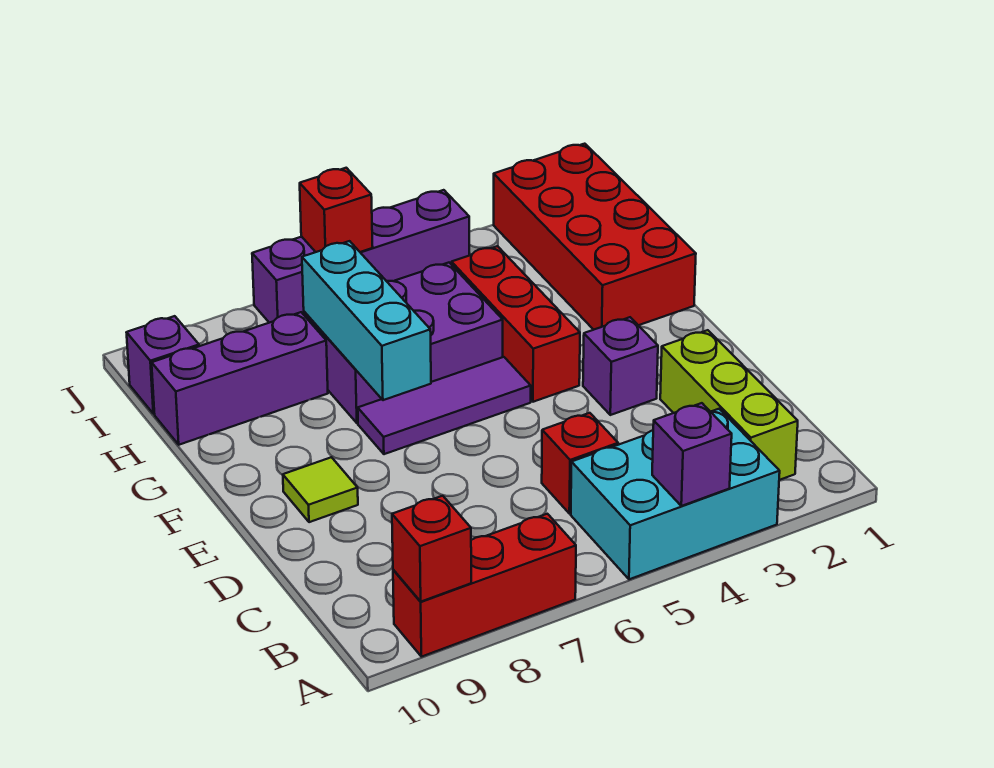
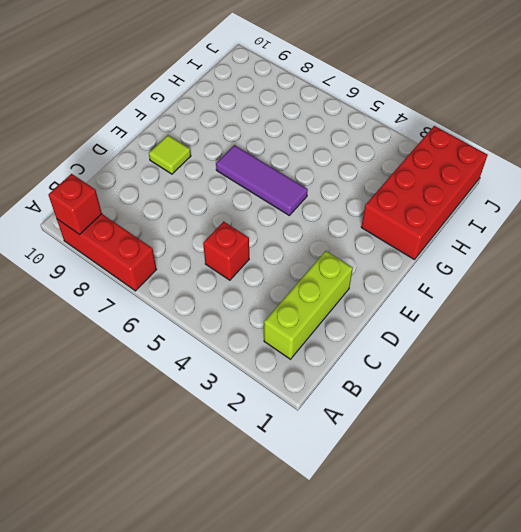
none -> cyan brick A3:B5 level 1
none -> purple brick E3 level 1
none -> red brick F4:H4 level 1

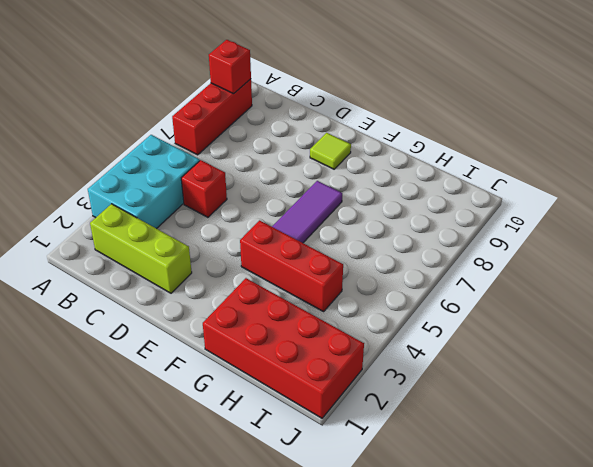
none -> purple brick E3 level 1
none -> purple brick G5:H7 level 1
none -> purple brick H8:H10 level 1

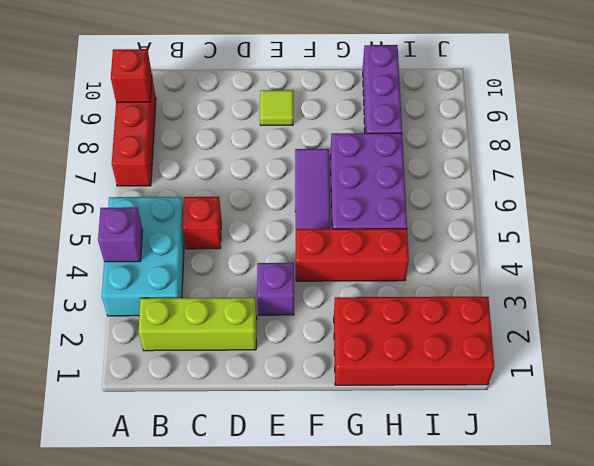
none -> purple brick I10 level 1
none -> purple brick J4:J7 level 1
none -> cyan brick F7:H7 level 2

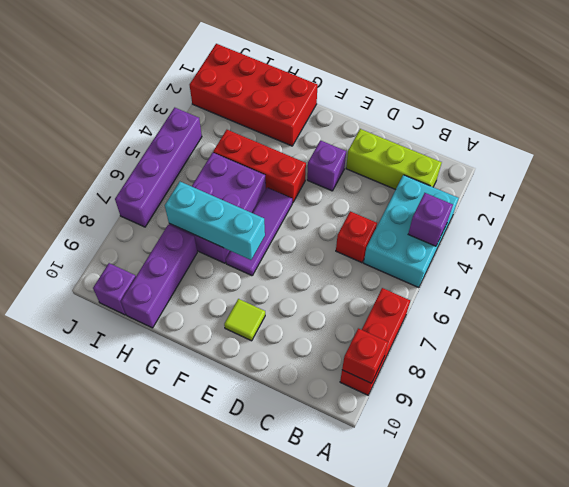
none -> red brick J6 level 2

